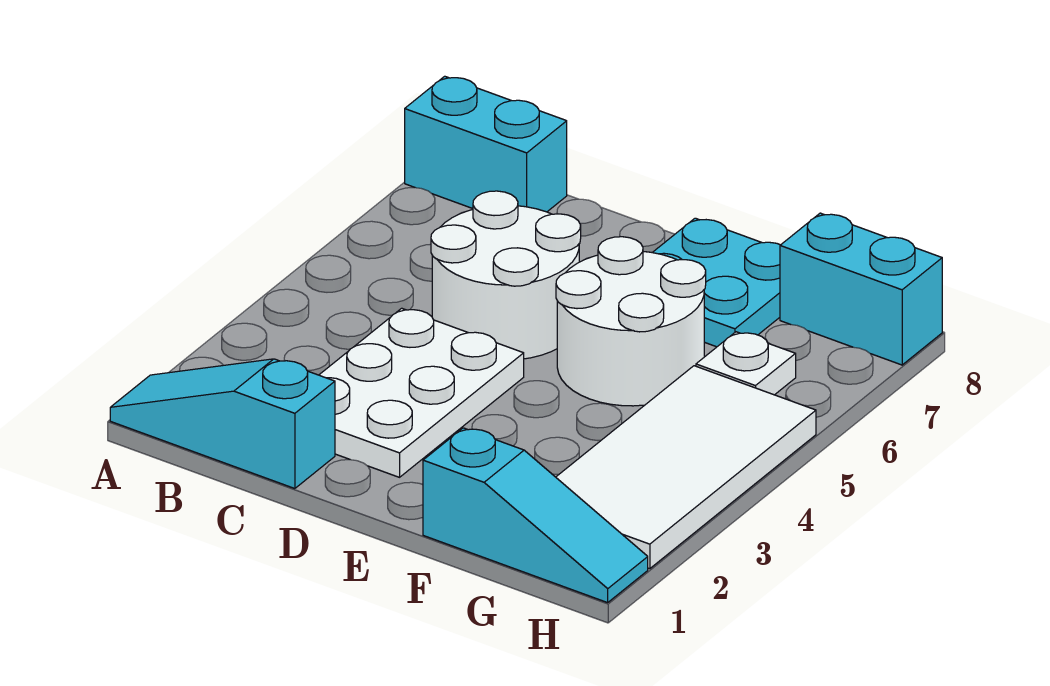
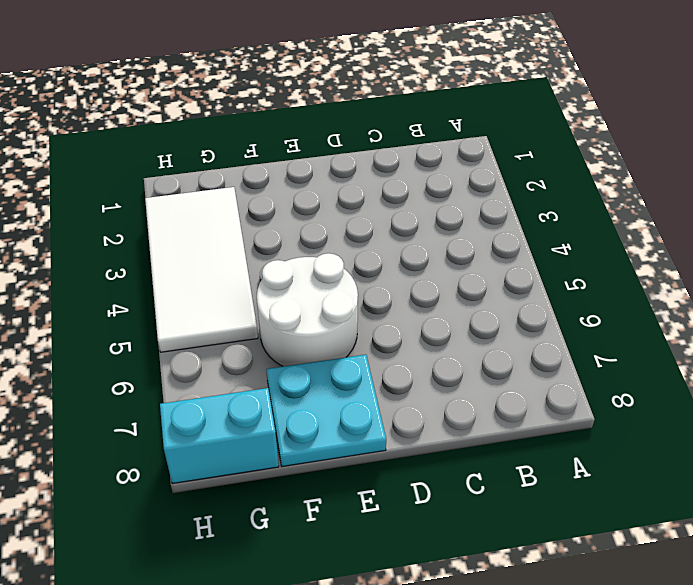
none -> cyan slope A1:C1 level 1 top C
none -> cyan brick A8:B8 level 1

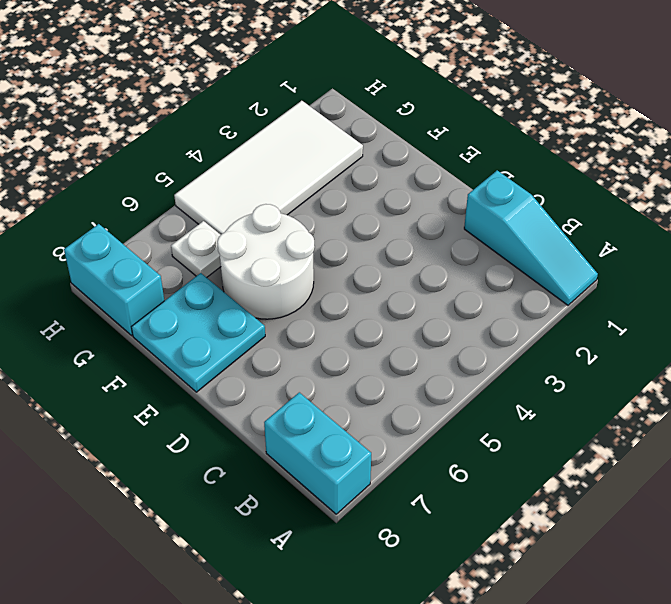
none -> white plate C2:D4 level 1
none -> white round brick C5:D6 level 1

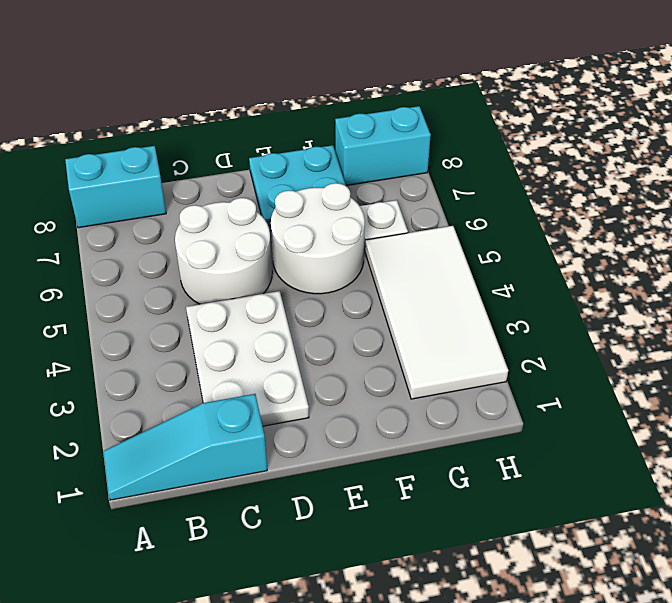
none -> cyan slope F1:H1 level 1 top F

